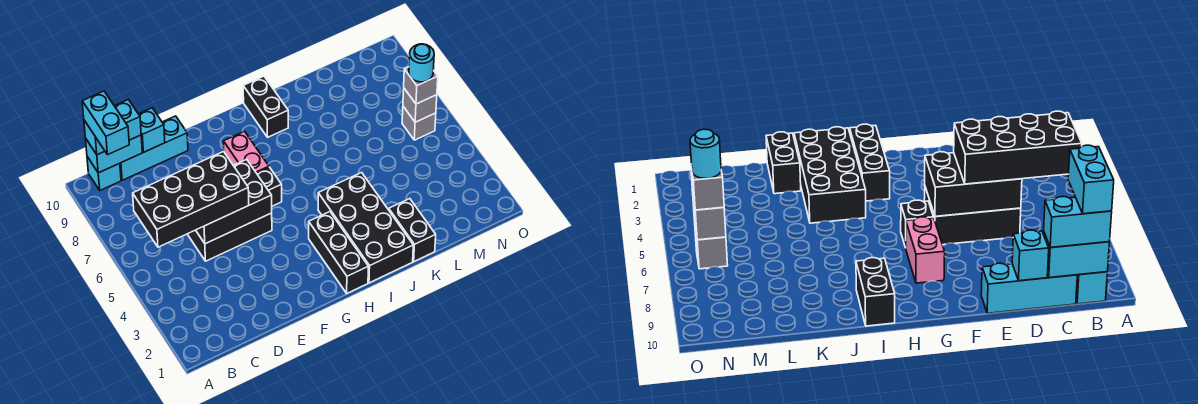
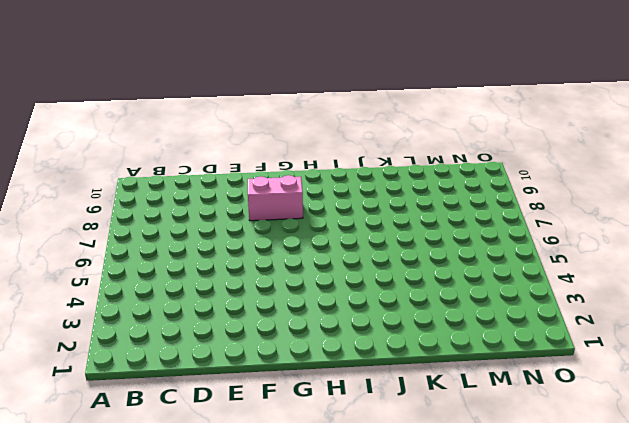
pink brick F8:G8 level 1 -> pink brick G7:G8 level 1
none -> cyan brick B10 level 1
none -> cyan brick C10:E10 level 1
none -> black brick D5:F6 level 1

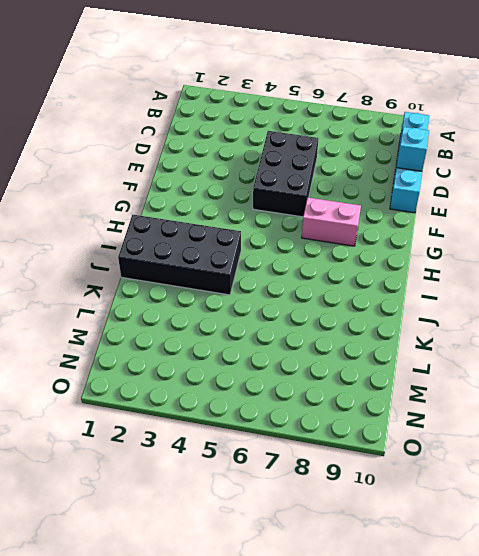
none -> black brick G6 level 1
none -> black brick H1:H3 level 1
none -> black brick I9:I10 level 1

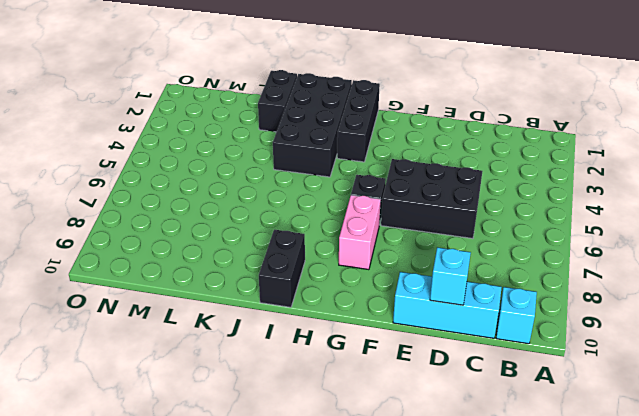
none -> grey brick N6 level 1
none -> cyan brick B10:C10 level 2
none -> black brick D5:F6 level 2

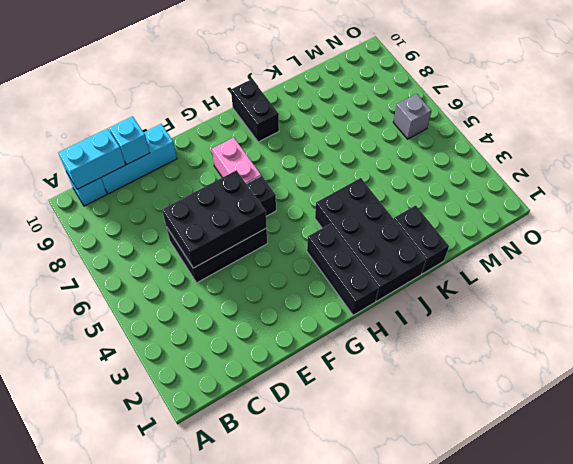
none -> grey brick N6 level 2
none -> black brick B5:E6 level 3
none -> cyan brick B10:C10 level 3

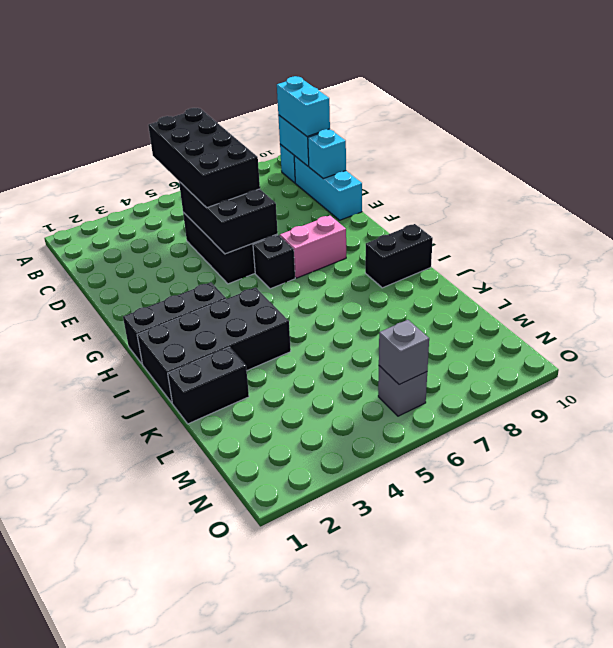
none -> grey brick N6 level 3
none -> cyan brick B9:B10 level 4
none -> cyan round brick N6 level 4

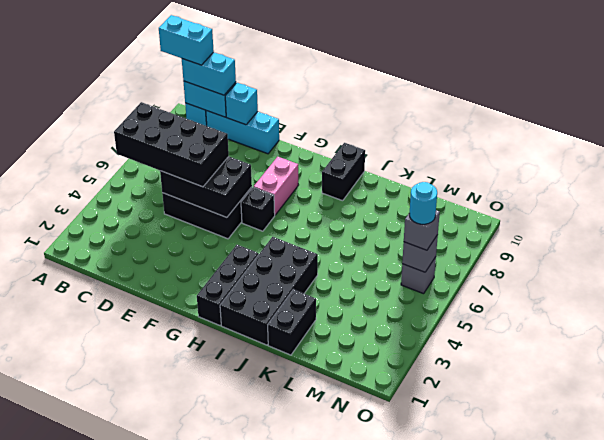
cyan brick A10:B10 level 4 -> cyan brick B9:B10 level 4

